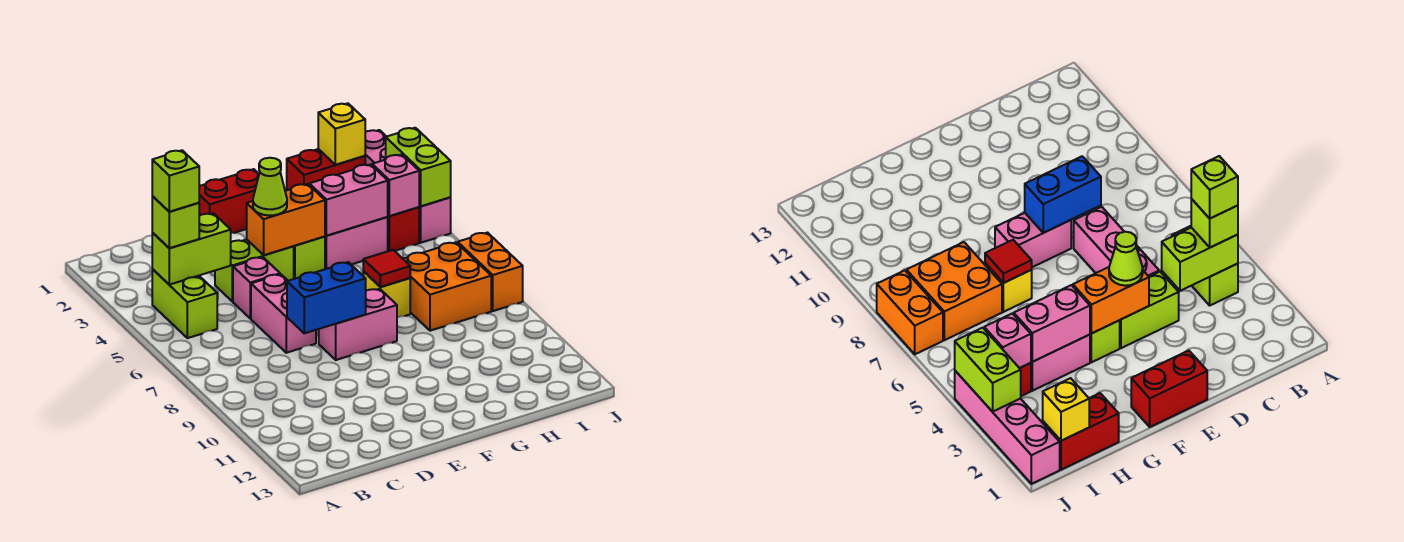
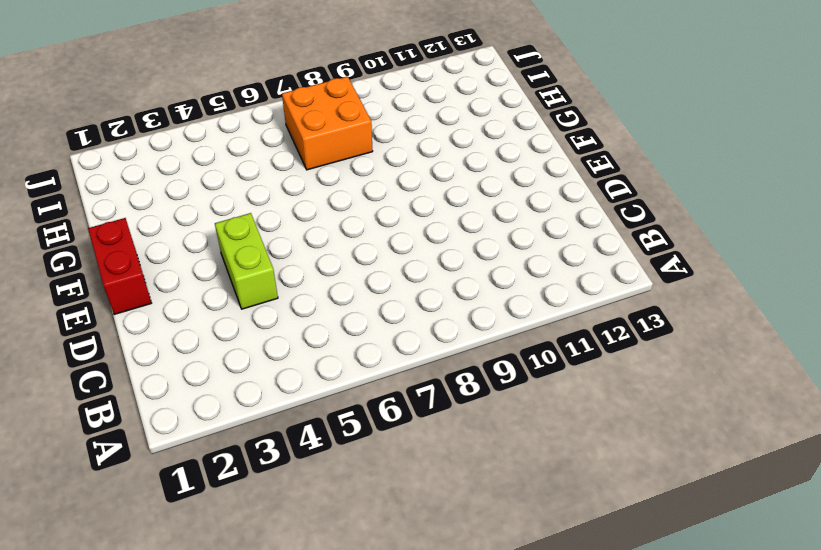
none -> lime brick B4:B5 level 1
none -> pink brick D5 level 1
none -> pink brick D6:D7 level 1

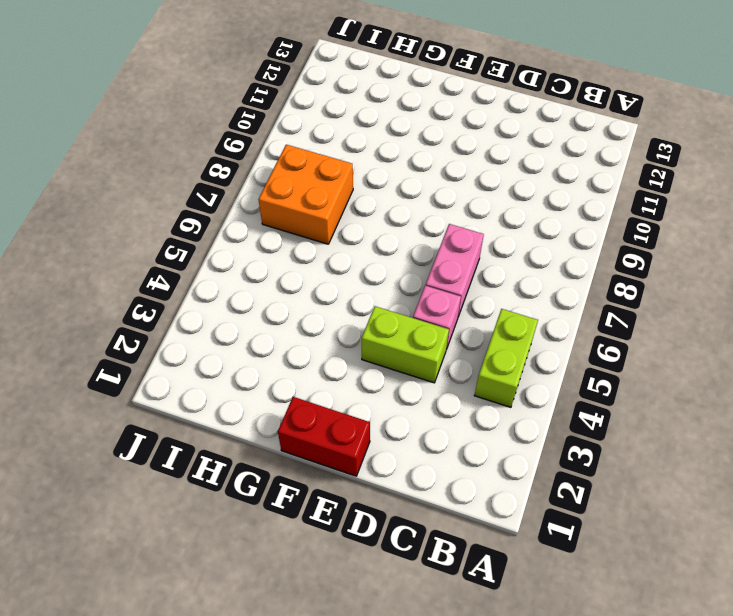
none -> pink brick E8:F8 level 1
none -> lime brick F4 level 1
none -> pink brick G4:H4 level 1

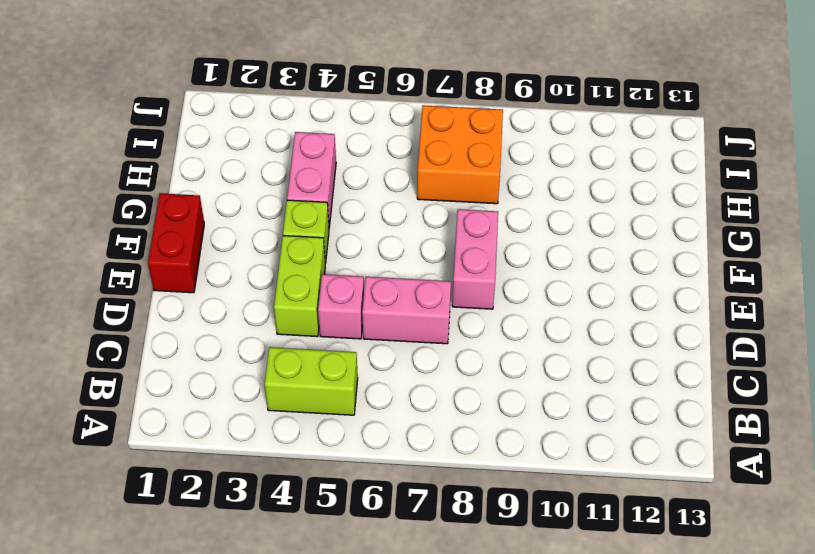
none -> yellow brick G7 level 1
none -> red brick H1:I1 level 1
none -> red brick I4 level 1

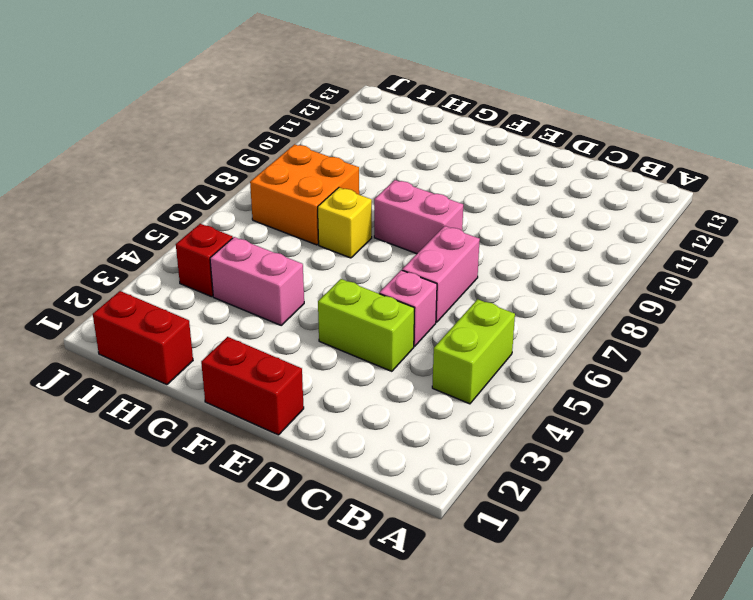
none -> lime brick F4 level 1
none -> pink brick J1:J4 level 1
none -> orange brick J7:J8 level 1

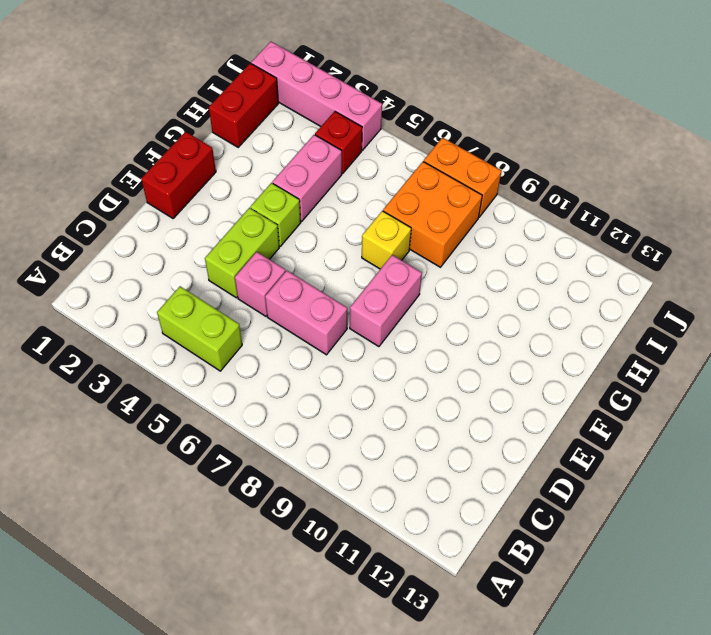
none -> lime brick B4:C4 level 2
none -> blue brick D8:E8 level 2
none -> orange brick E4:F4 level 2

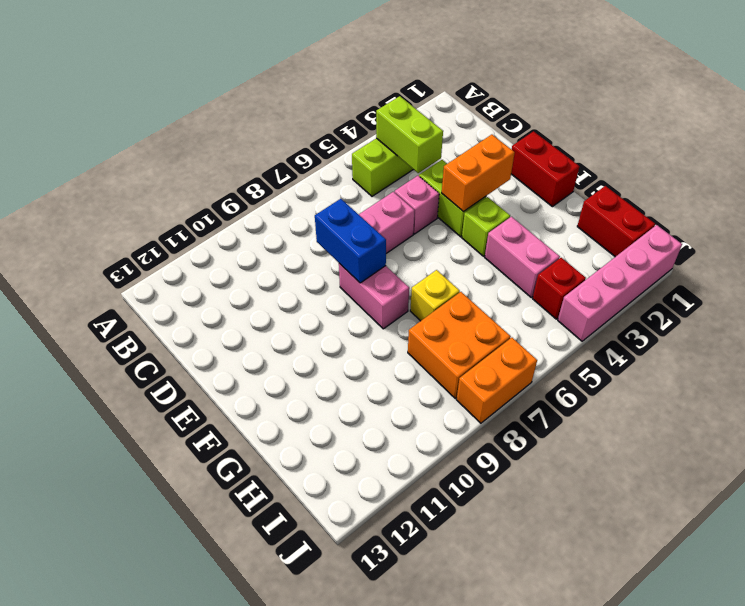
orange brick E3:E4 level 2 -> orange brick E4:F4 level 2
none -> pink brick G4:H4 level 2
none -> red tile G7 level 2
none -> yellow brick I1 level 2

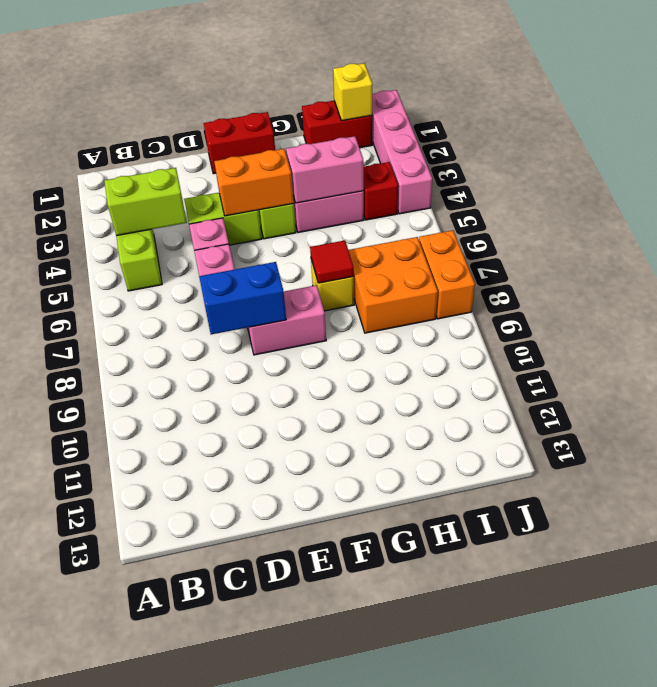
none -> pink brick I4 level 2
none -> lime brick J3:J4 level 2
none -> lime brick B4 level 3

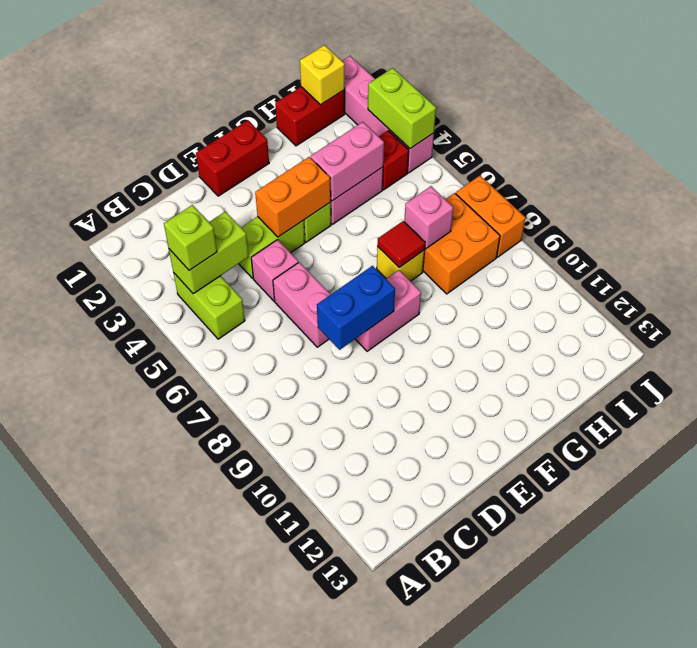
pink brick H7 level 2 -> pink brick I4 level 2
none -> lime cone E4 level 3
none -> lime brick B4 level 4

